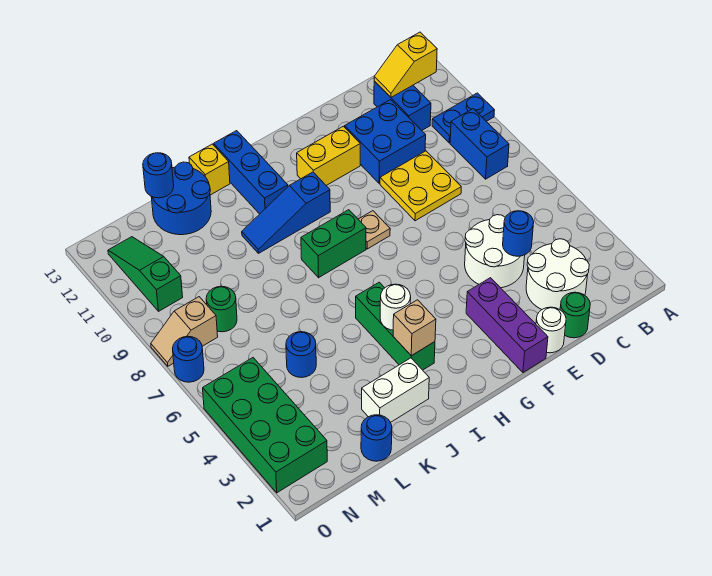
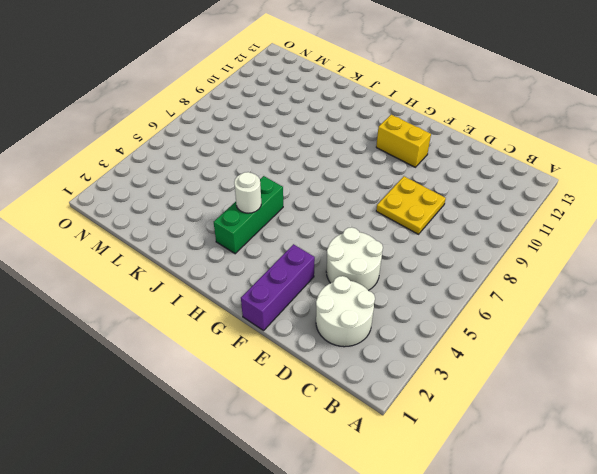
none -> blue plate A10:B10 level 1
none -> blue brick B8:B9 level 1
none -> blue brick C11:C12 level 1
none -> green round brick D1 level 1

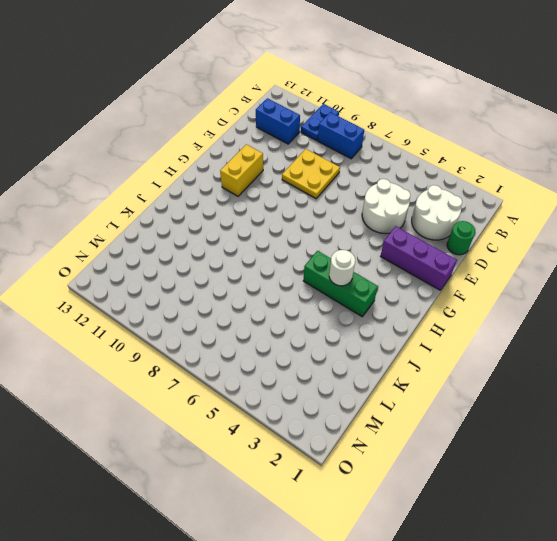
none -> blue brick D10:E11 level 1
none -> white round brick E1 level 1
none -> tan plate G8 level 1
none -> green brick H8:I8 level 1

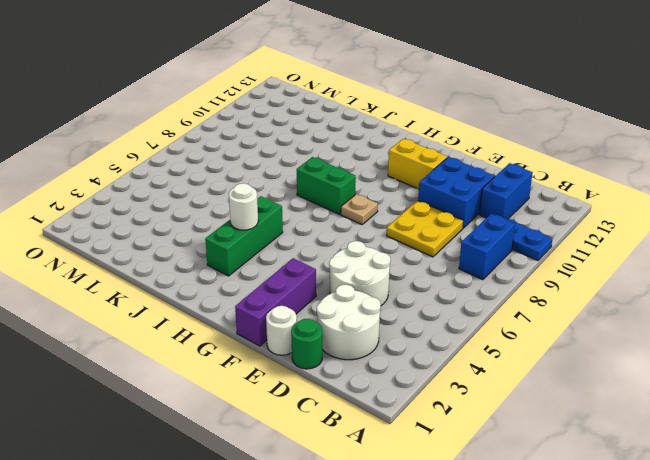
none -> blue slope H10:J10 level 1 top H
none -> blue brick I11:I13 level 1
none -> white brick J2:K2 level 1
none -> yellow brick J13 level 1

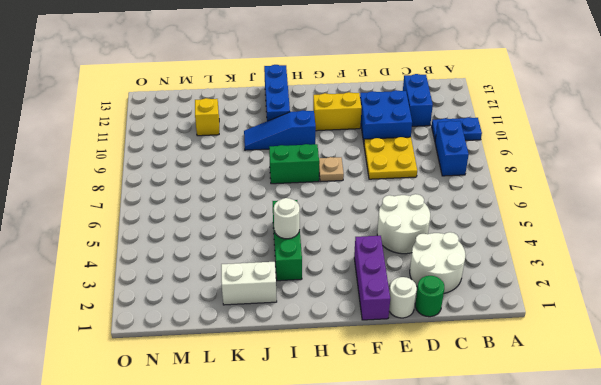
yellow brick L11 level 1 -> yellow brick J13 level 1
none -> blue round brick K12:L13 level 1
none -> blue round brick L1 level 1
none -> blue round brick L5 level 1
none -> green round brick M8 level 1

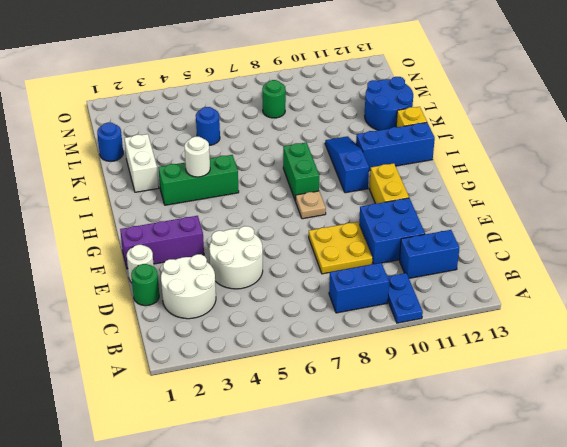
none -> green brick N2:O5 level 1
none -> tan slope N8:O8 level 1 top N
none -> green slope N10:N12 level 1 top 10
none -> blue round brick O7 level 1

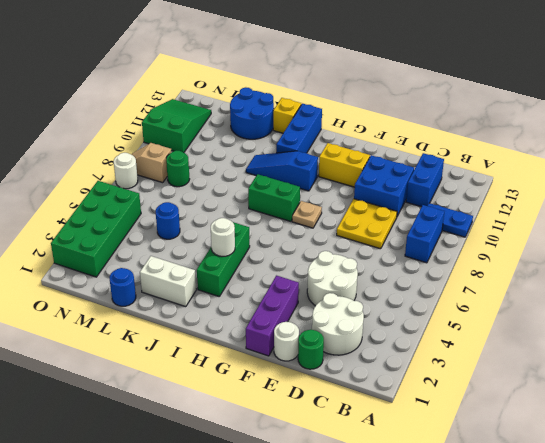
green slope N10:O12 level 1 top 10 -> green slope N10:N12 level 1 top 10
white round brick O7 level 1 -> blue round brick O7 level 1
none -> yellow slope B12:C12 level 2 top B
none -> blue round brick D4 level 2
none -> tan brick I3 level 2
none -> blue round brick L13 level 2

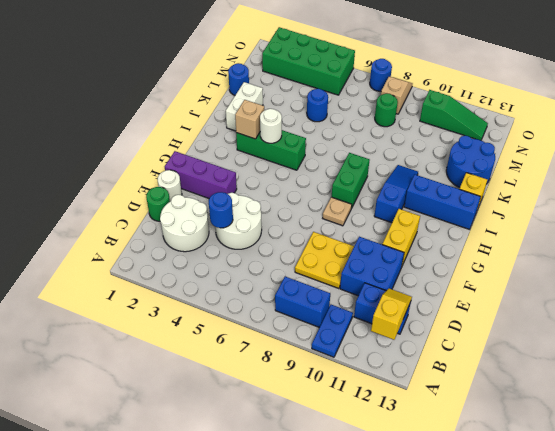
none -> blue round brick L13 level 2

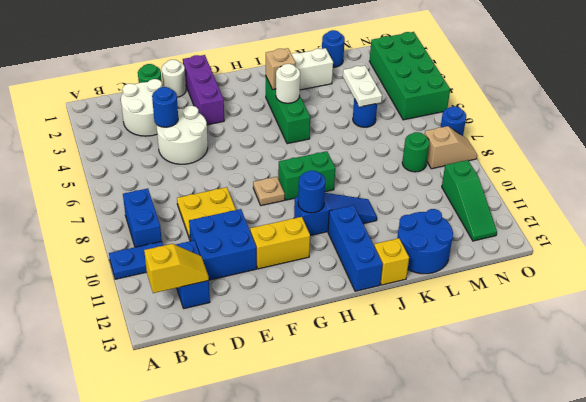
blue round brick H10 level 2 -> blue round brick L13 level 2
white plate L4:L5 level 2 -> none

